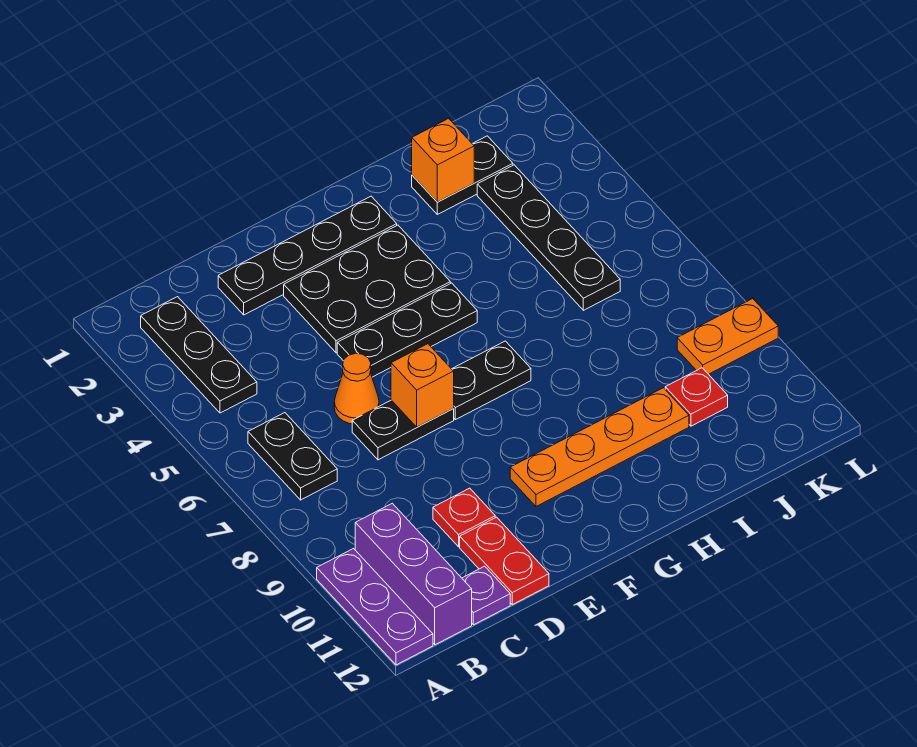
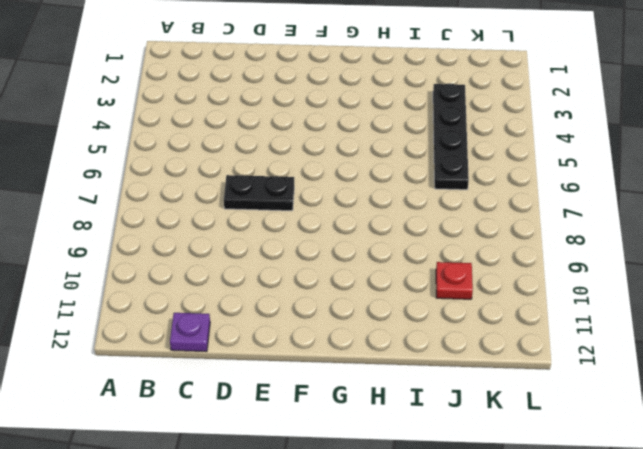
none -> purple plate A10:A12 level 1
none -> black plate B2:B4 level 1
none -> black plate B6:B7 level 1

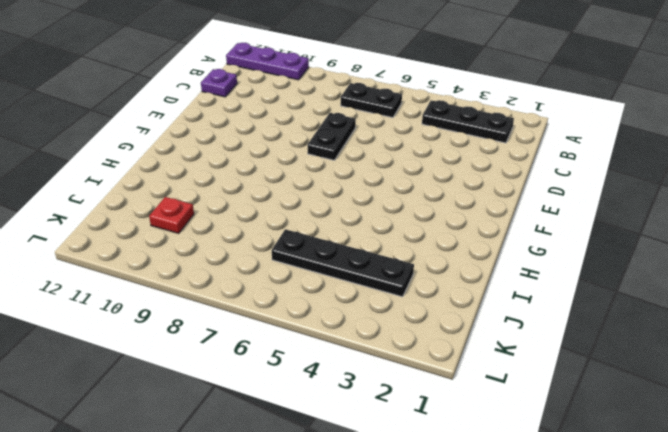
none -> purple brick B10:B12 level 1
none -> black plate D2:G2 level 1
none -> orange cone D6 level 1

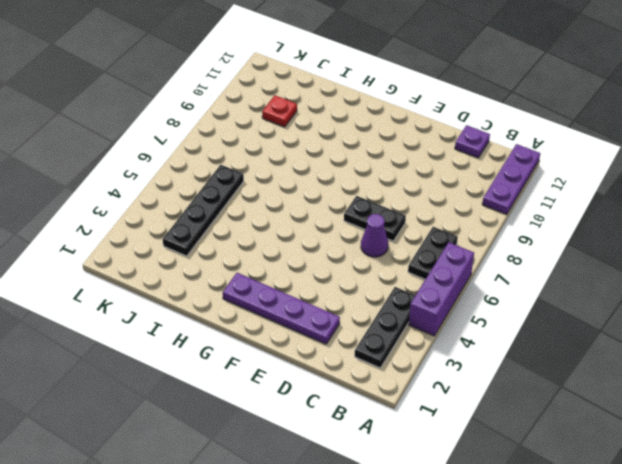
purple brick A4:A6 level 1 -> purple brick B10:B12 level 1
purple plate D2:G2 level 1 -> black plate D2:G2 level 1
purple cone D6 level 1 -> orange cone D6 level 1
none -> red plate D10 level 1
none -> red plate D11:D12 level 1
none -> black plate E3:G4 level 1

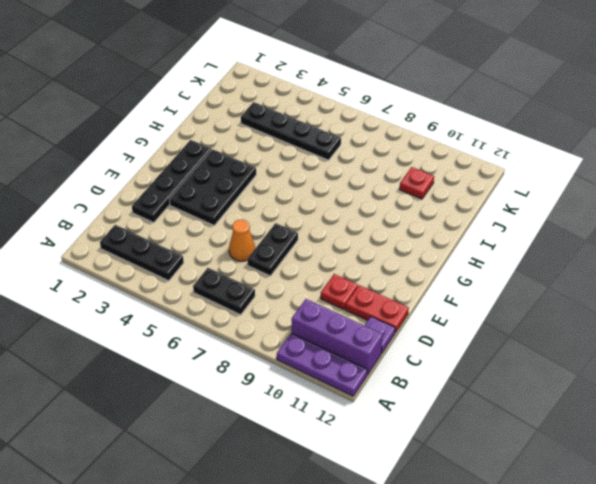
none -> black plate E5:G5 level 1
none -> black plate F7:G7 level 1
none -> orange plate F10:I10 level 1

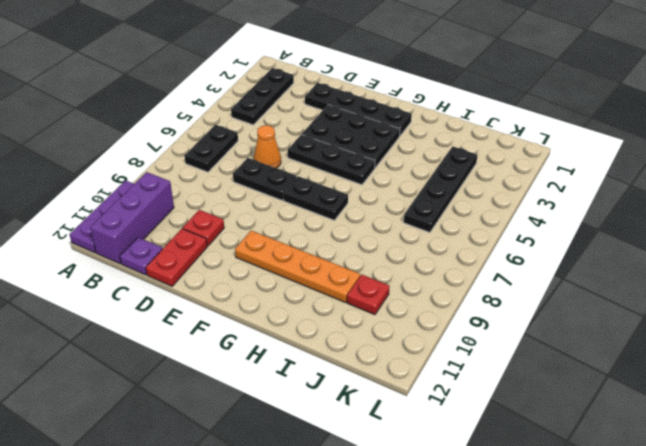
none -> black plate I2:J2 level 1
none -> orange plate K9:L9 level 1
none -> orange brick E7 level 2

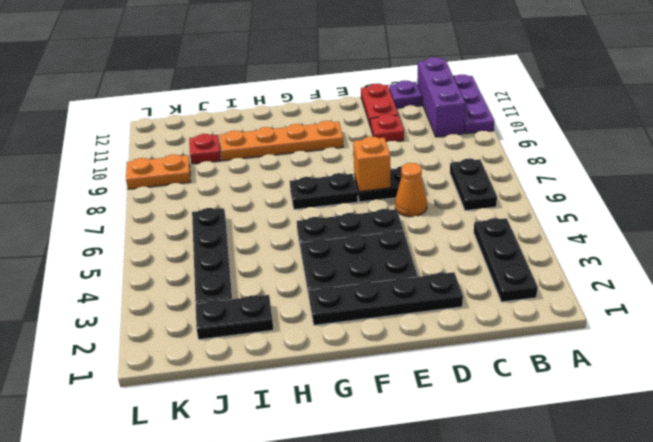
none -> orange brick I2 level 2

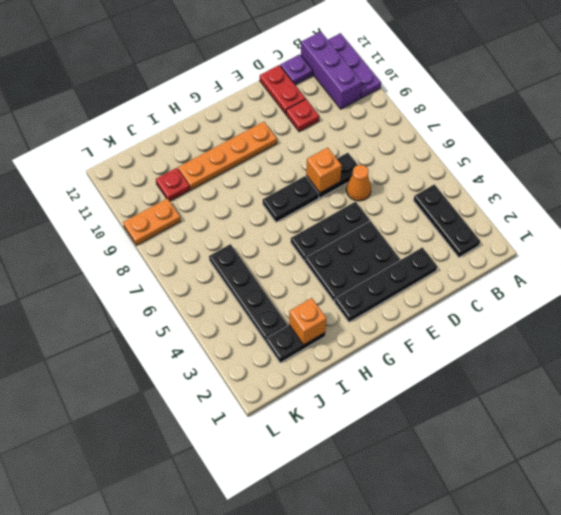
none -> black plate B6:B7 level 1

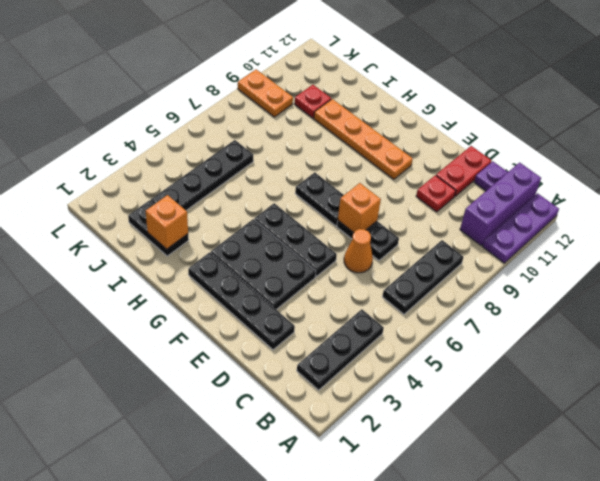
black plate B6:B8 level 1 -> black plate B6:B7 level 1

